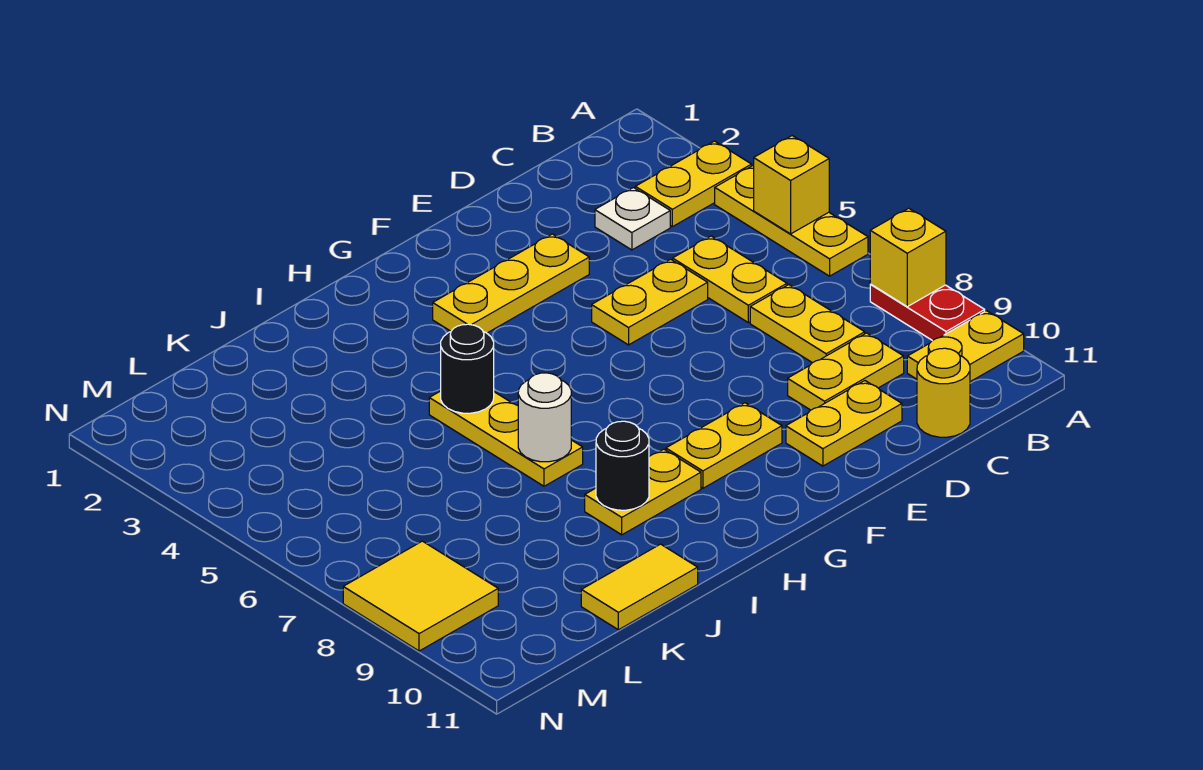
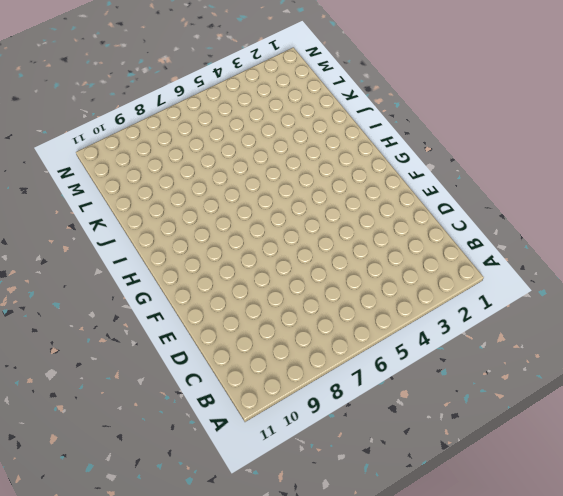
none -> yellow plate A3:B3 level 1
none -> yellow plate A4:A6 level 1
none -> red plate A8:A9 level 1

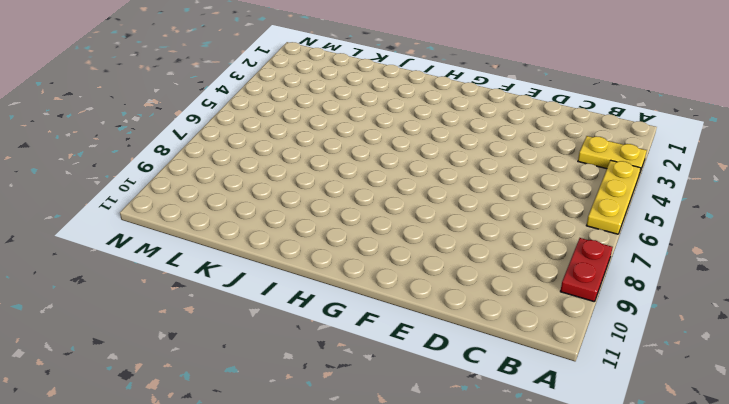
none -> yellow plate A10:B10 level 1
none -> white plate C3 level 1
none -> yellow plate C5:C6 level 1

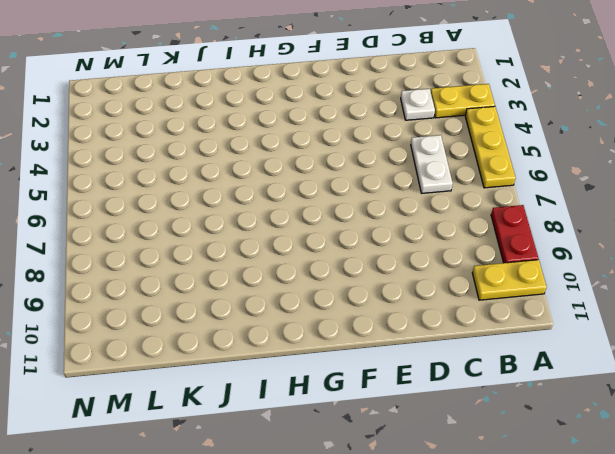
white plate C5:C6 level 1 -> yellow plate C5:C6 level 1
none -> yellow plate C7:C8 level 1
none -> yellow plate C9:D9 level 1
none -> yellow round brick C11 level 1

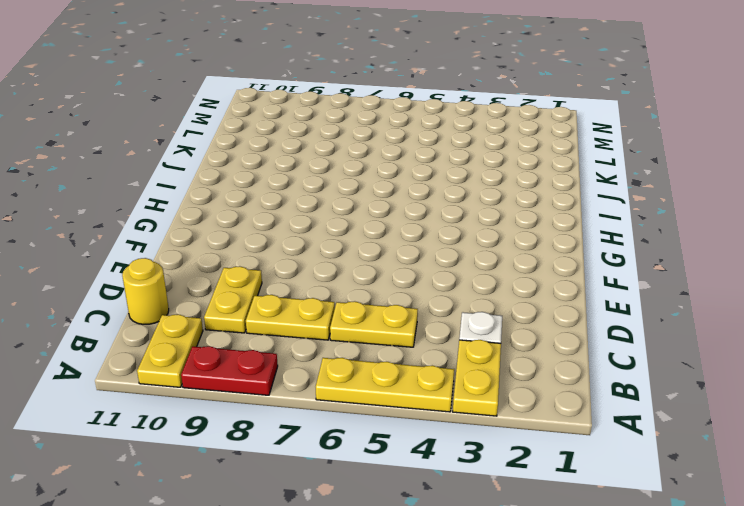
none -> yellow plate D5:E5 level 1
none -> yellow plate D10:E10 level 1
none -> yellow plate E3:G3 level 1

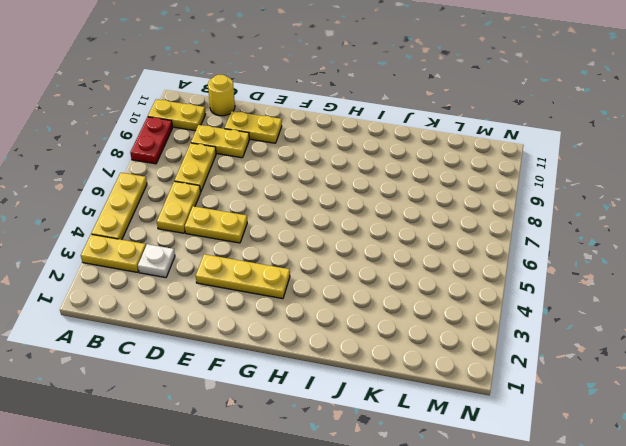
none -> yellow plate F9:G9 level 1
none -> yellow plate H9:I9 level 1
none -> yellow plate I5:I7 level 1

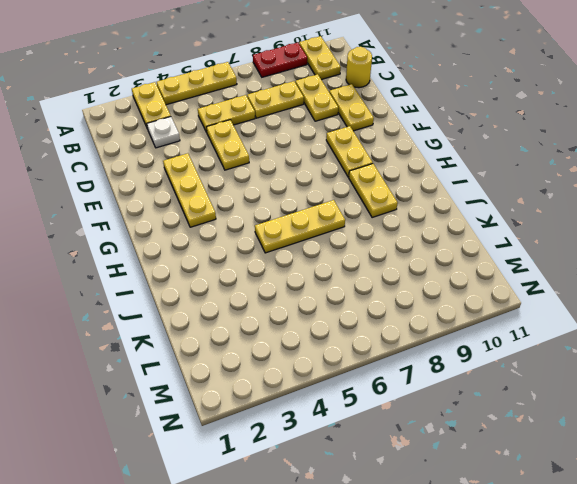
none -> yellow tile J11:K11 level 1
none -> yellow tile M8:N9 level 1
none -> yellow brick A5 level 2

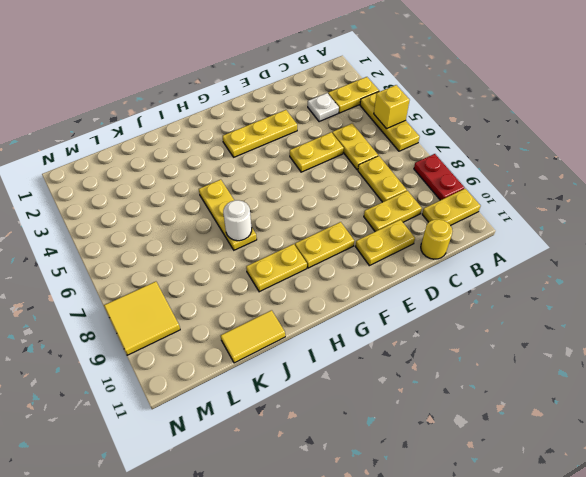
none -> yellow brick A8 level 2
none -> black round brick I5 level 2
none -> black round brick I9 level 2

